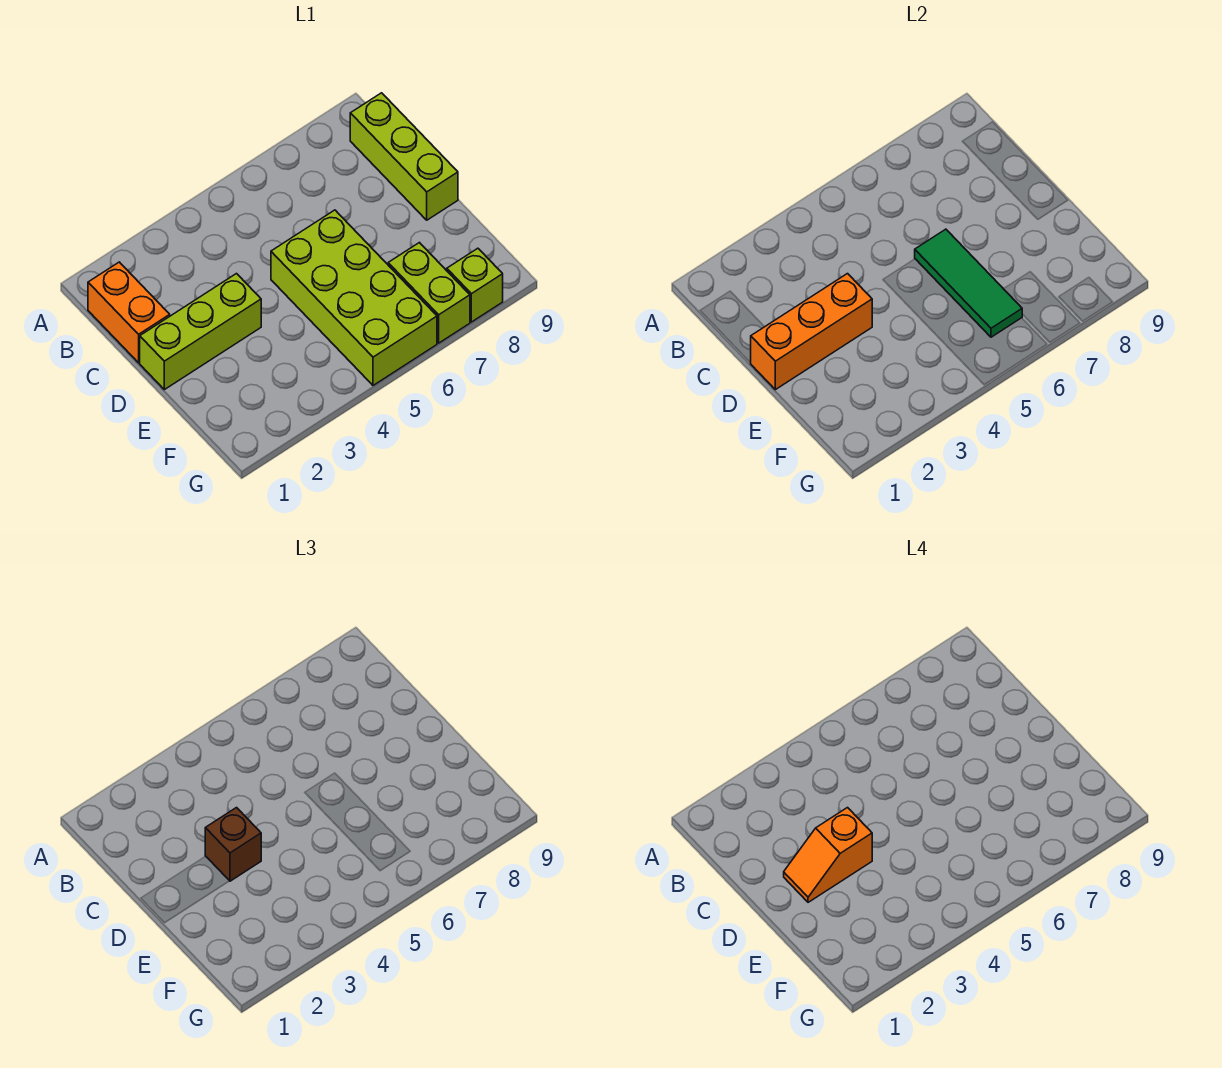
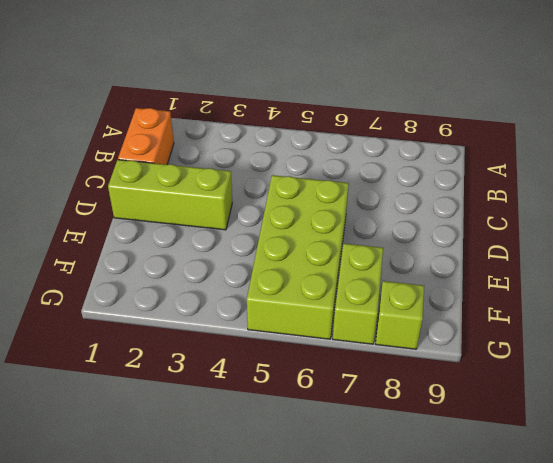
none -> lime brick B9:D9 level 1
none -> orange brick D1:D3 level 2

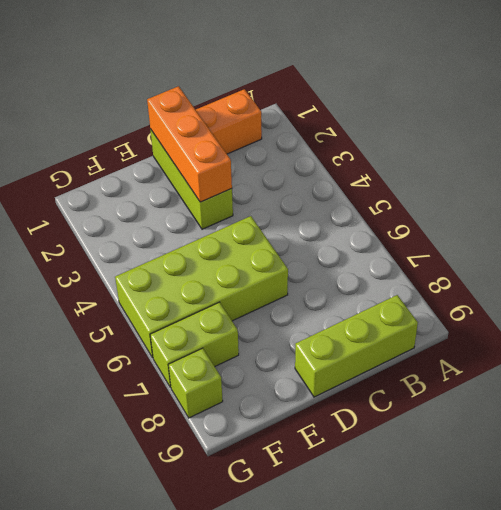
none -> green tile D6:F6 level 2
none -> brown brick D3 level 3

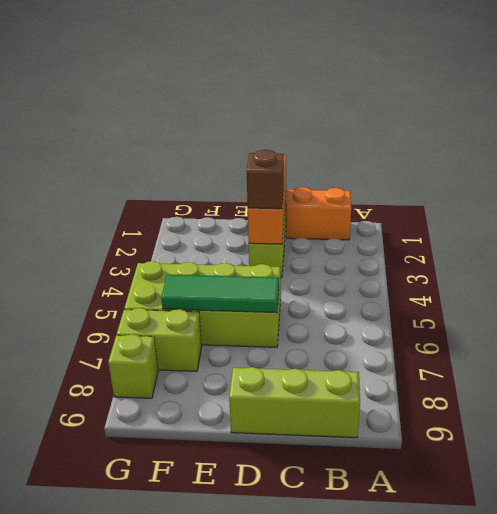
none -> orange slope D2:D3 level 4 top 3

